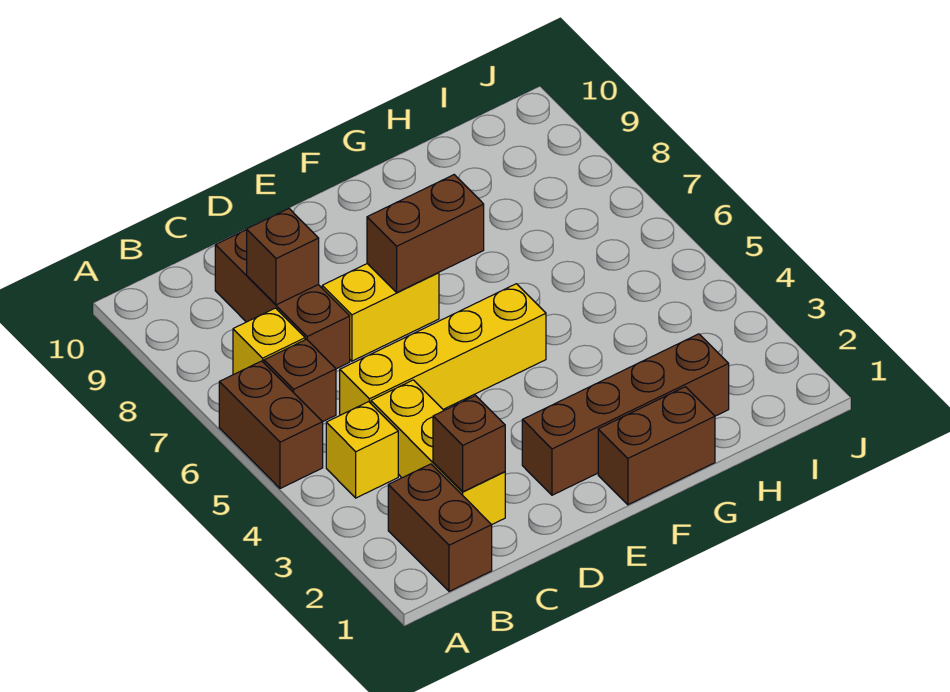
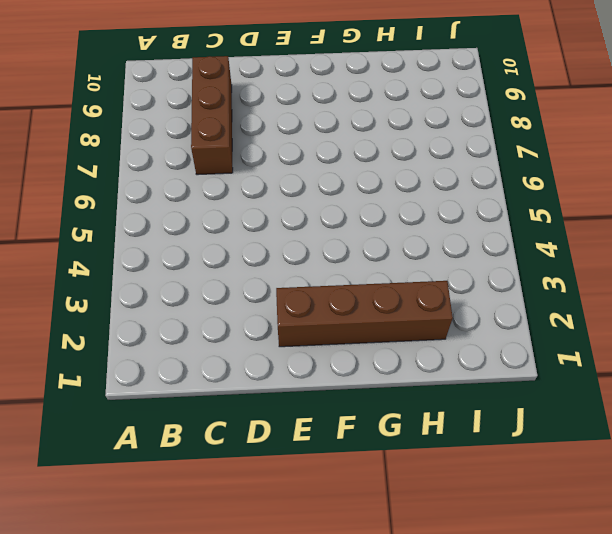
none -> brown brick A5:A6 level 1
none -> brown brick B1:B2 level 1
none -> yellow brick B4 level 1

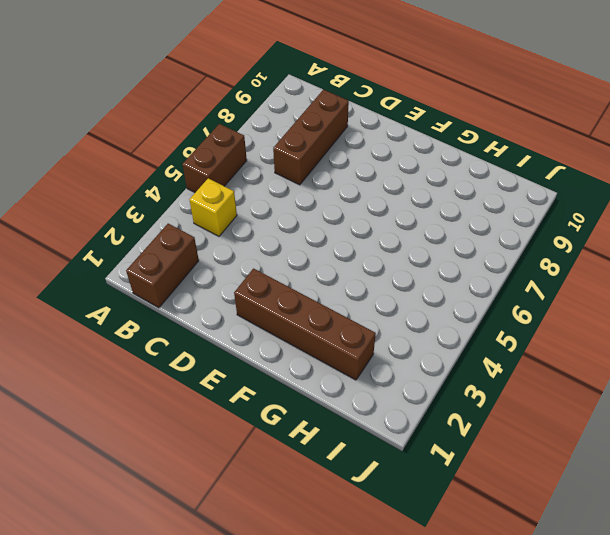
none -> brown brick B6 level 1
none -> yellow brick B7 level 1
none -> yellow brick C2:C4 level 1

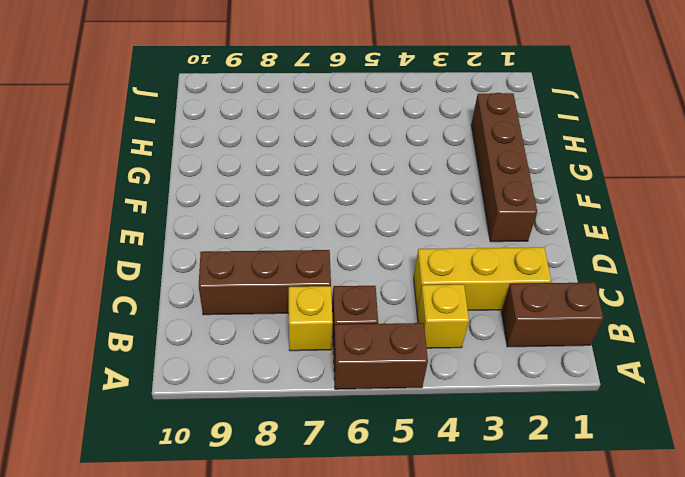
none -> yellow brick C5:F5 level 1
none -> yellow brick D7:E7 level 1
none -> brown brick F1:G1 level 1

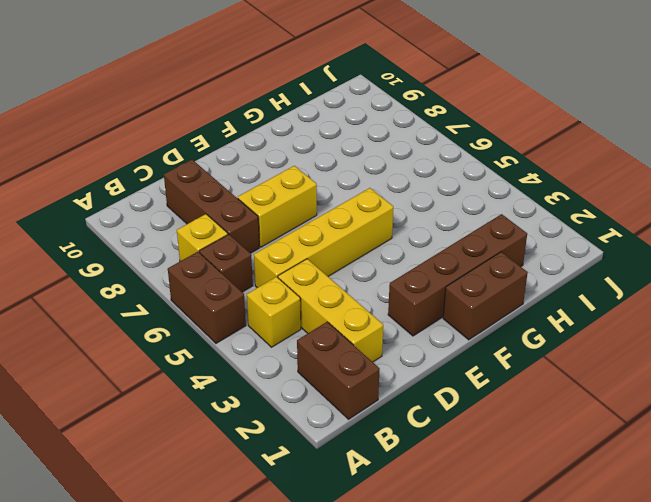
none -> brown brick C2 level 2
none -> brown brick C8 level 2
none -> brown brick E7:F7 level 2

